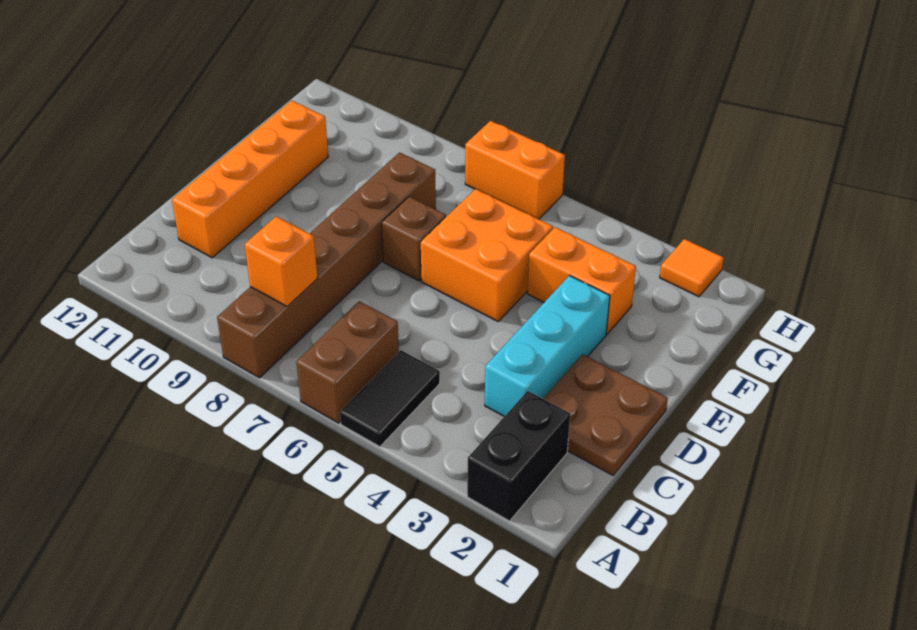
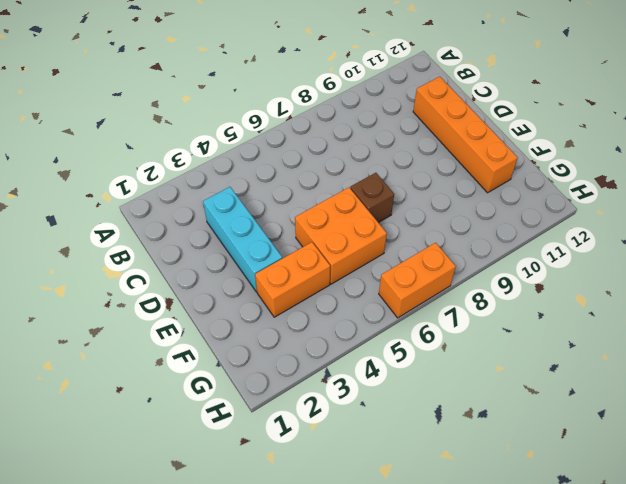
none -> black brick A2:B2 level 1
none -> black tile A5:B5 level 1
none -> brown brick A6:B6 level 1

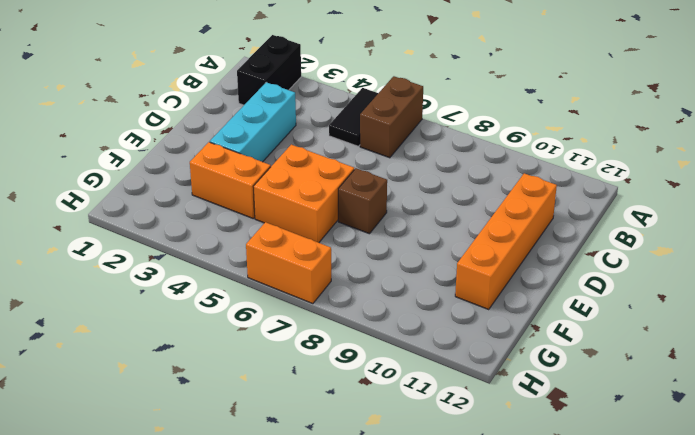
none -> brown brick A8:F8 level 1
none -> brown plate C1:D2 level 1
none -> orange tile H2 level 1

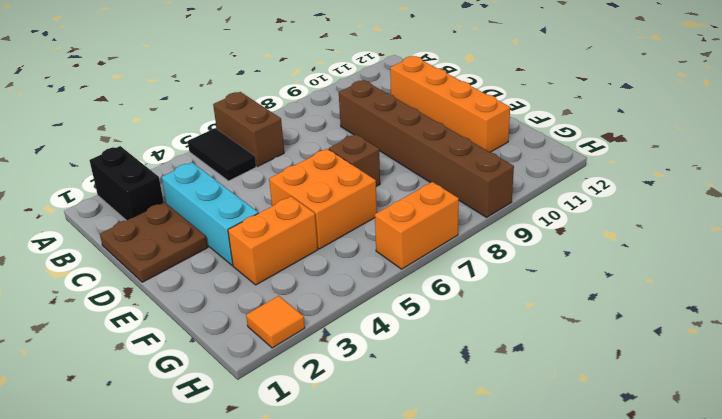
brown brick C9:H9 level 1 -> brown brick A8:F8 level 1
none -> orange brick B8 level 2

